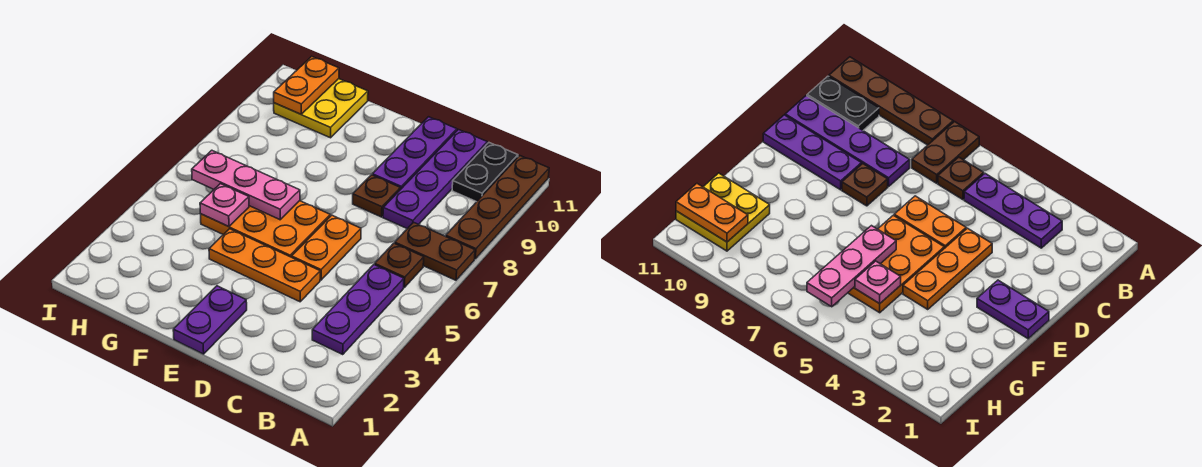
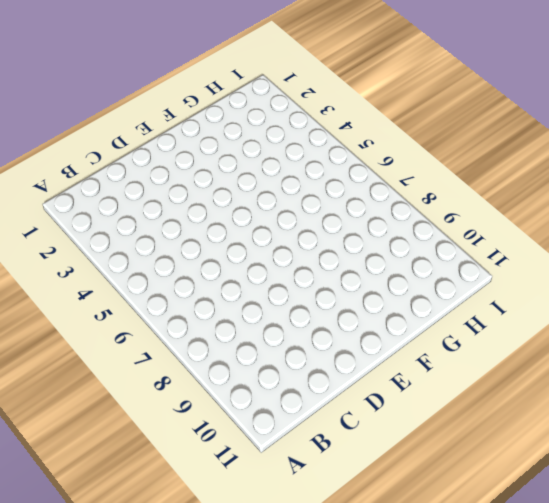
none -> brown plate A7:B7 level 1
none -> brown plate A8:A11 level 1
none -> purple plate B3:B5 level 1

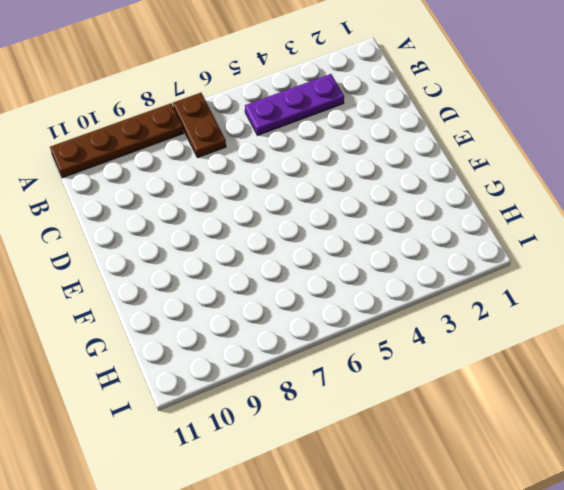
none -> brown plate B6 level 1
none -> black plate B10:B11 level 1
none -> purple plate C8:C11 level 1

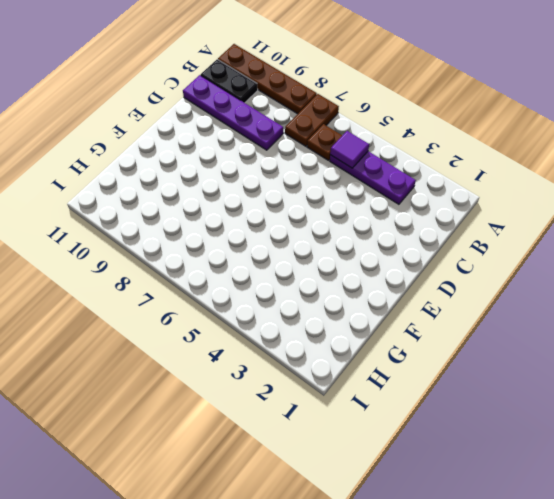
purple tile B5 level 2 -> none
none -> orange plate D4:F4 level 1
none -> orange plate D5:D6 level 1
none -> brown plate D8 level 1

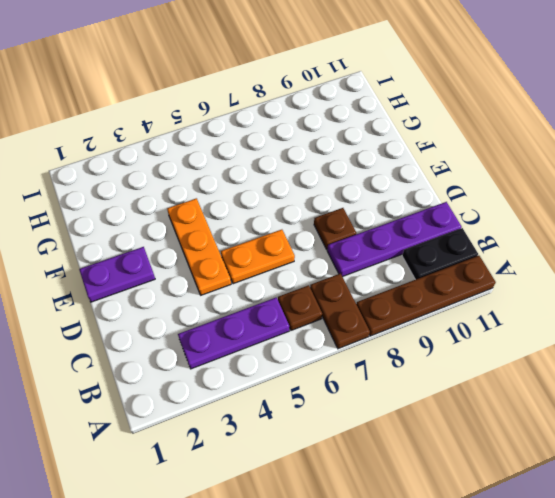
none -> purple plate D9:D11 level 1
none -> orange plate E5:G6 level 1
none -> yellow plate G10:H11 level 1

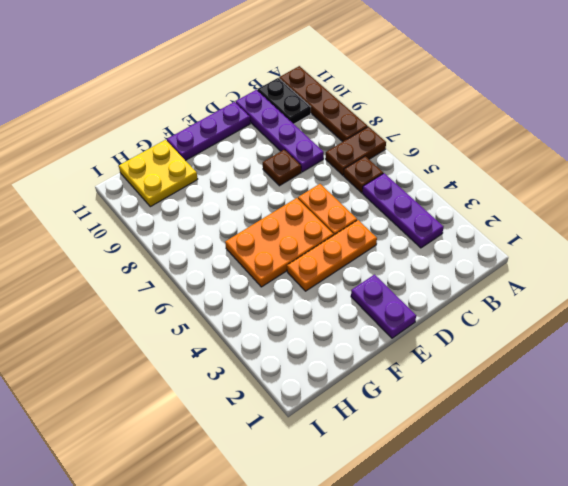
purple plate D11:F11 level 1 -> purple plate D9:D11 level 1
none -> pink plate F6:H6 level 2
none -> pink plate G5 level 2
none -> orange plate H10:H11 level 2

